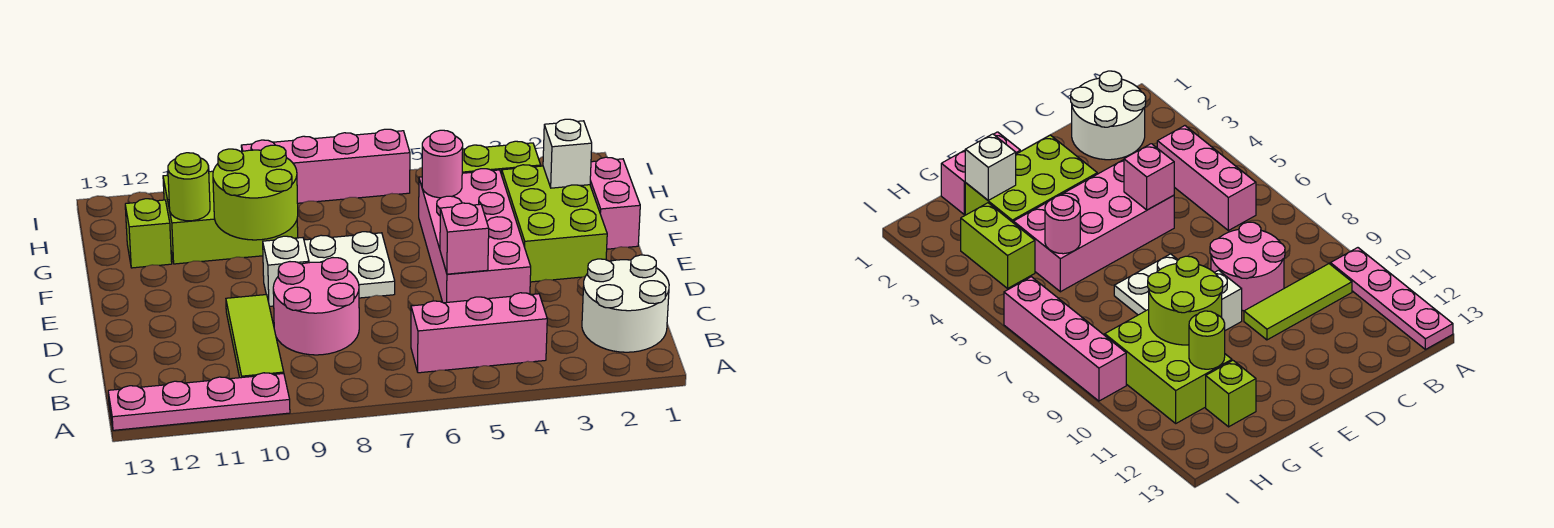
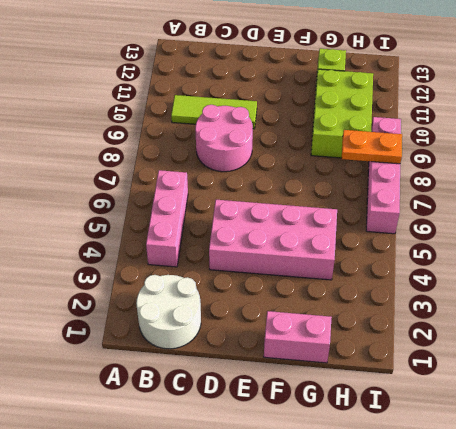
orange plate H8:I8 level 2 -> none
none -> pink plate A10:A13 level 1
none -> lime brick E2:G3 level 1
none -> white plate E7:F8 level 1

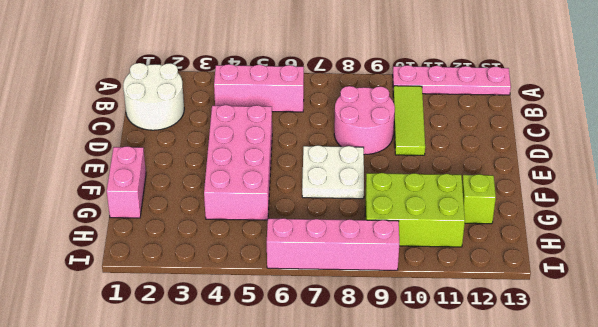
none -> lime brick E2:G3 level 1
none -> white brick E9 level 1
none -> lime brick H3:H4 level 1

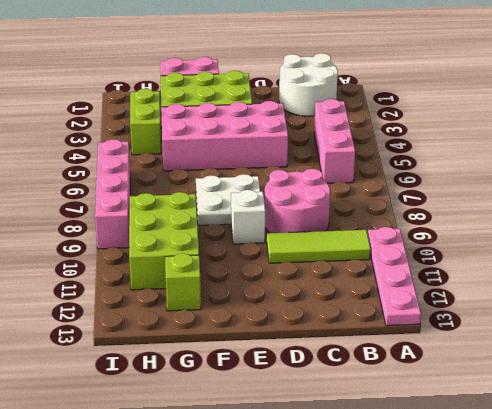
none -> pink brick D5 level 2
none -> lime round brick F9:G10 level 2
none -> white brick G2 level 2

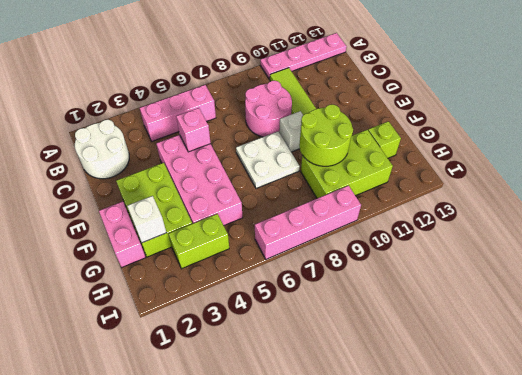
none -> pink round brick G5 level 2
none -> lime round brick G11 level 2

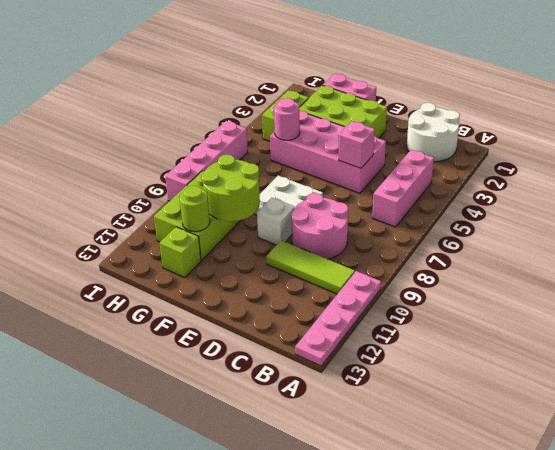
none -> white brick G2 level 2

